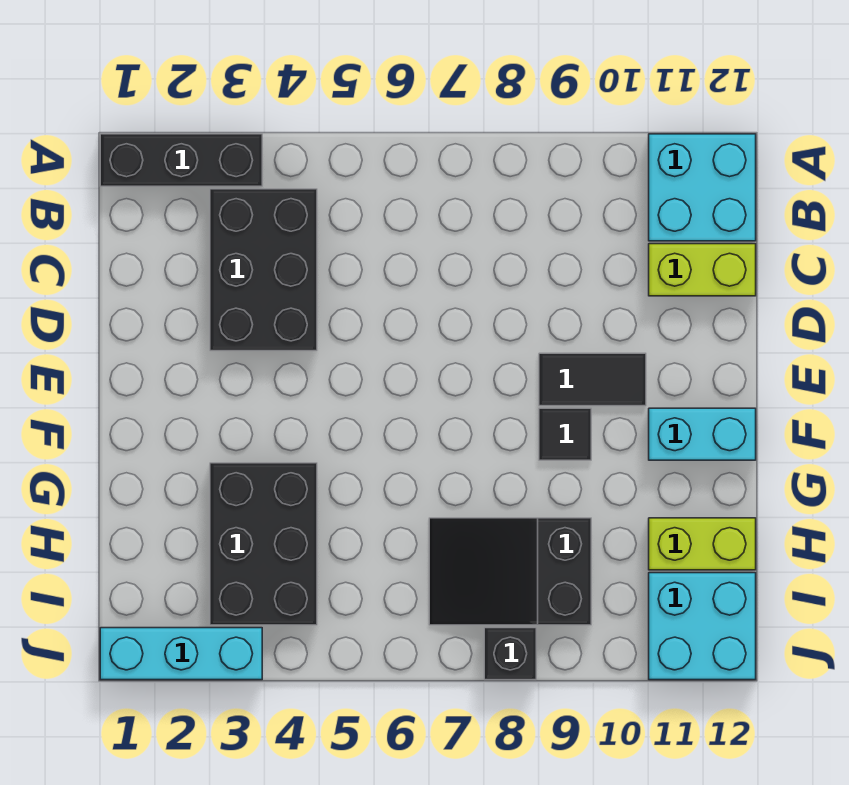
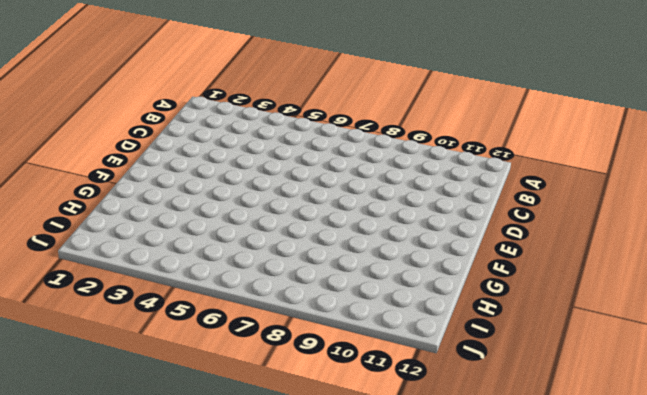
none -> black brick A1:A3 level 1
none -> cyan brick A11:B12 level 1
none -> black brick B3:D4 level 1

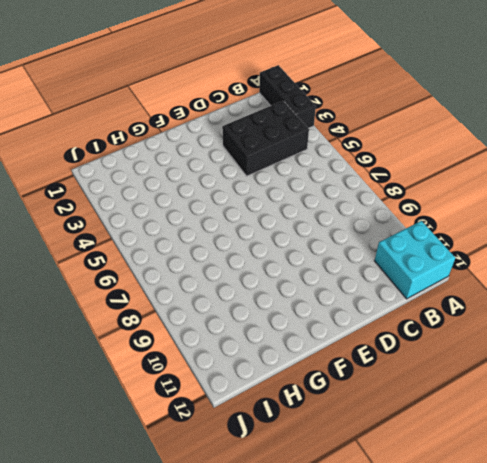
none -> lime brick C11:C12 level 1
none -> black tile E9:E10 level 1
none -> black tile F9 level 1

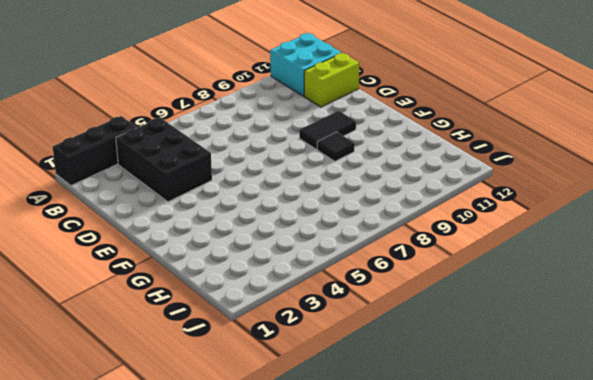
none -> cyan brick F11:F12 level 1
none -> black brick G3:I4 level 1
none -> black slope H7:I9 level 1 top 9

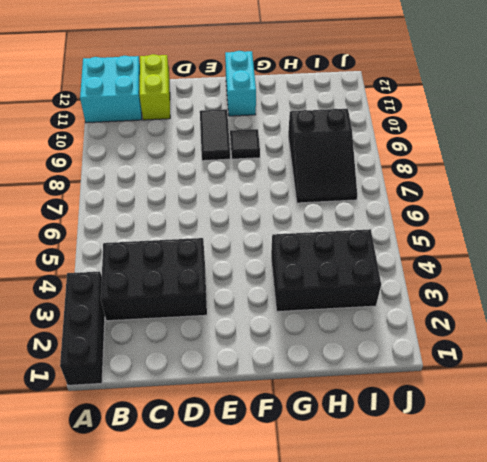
none -> lime brick H11:H12 level 1
none -> cyan brick I11:J12 level 1
none -> cyan brick J1:J3 level 1

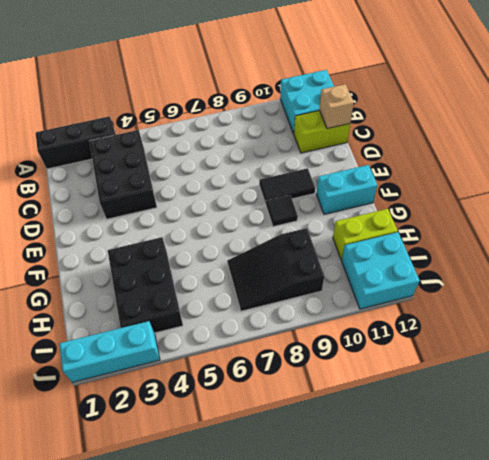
tan brick C12 level 2 -> none
none -> black brick J8 level 1

